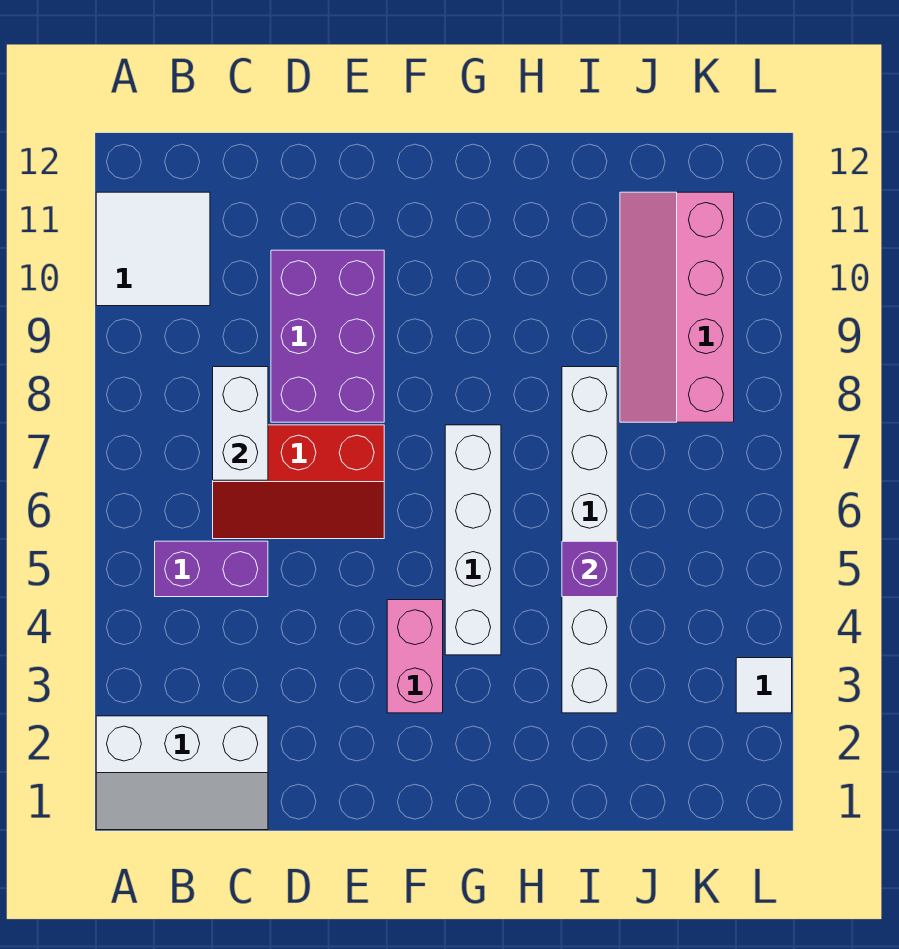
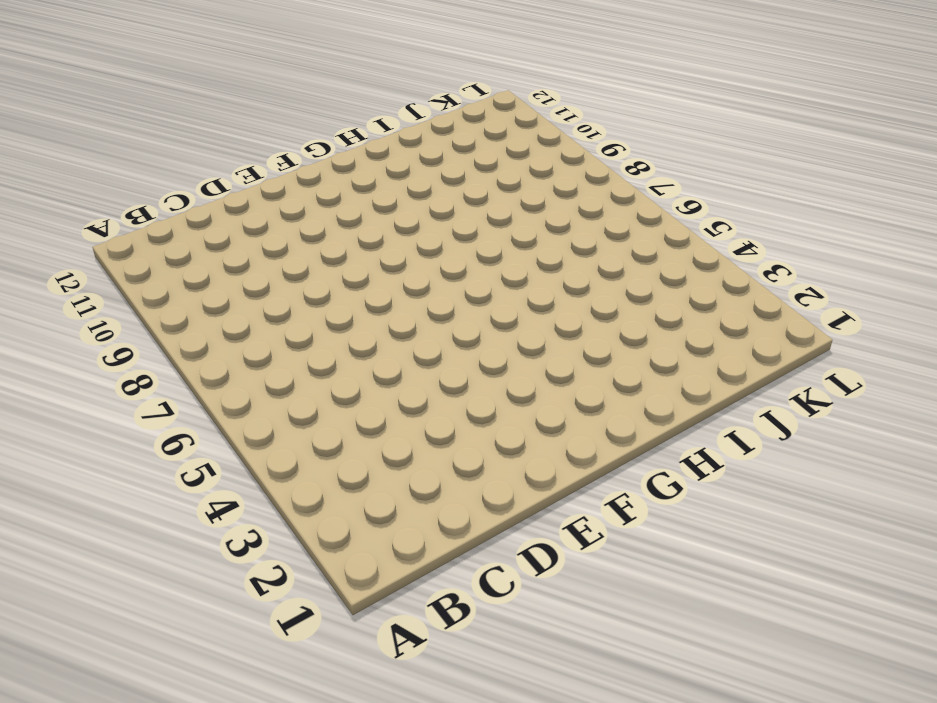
none -> white slope A1:C2 level 1 top 2
none -> white tile A10:B11 level 1
none -> purple brick B5:C5 level 1

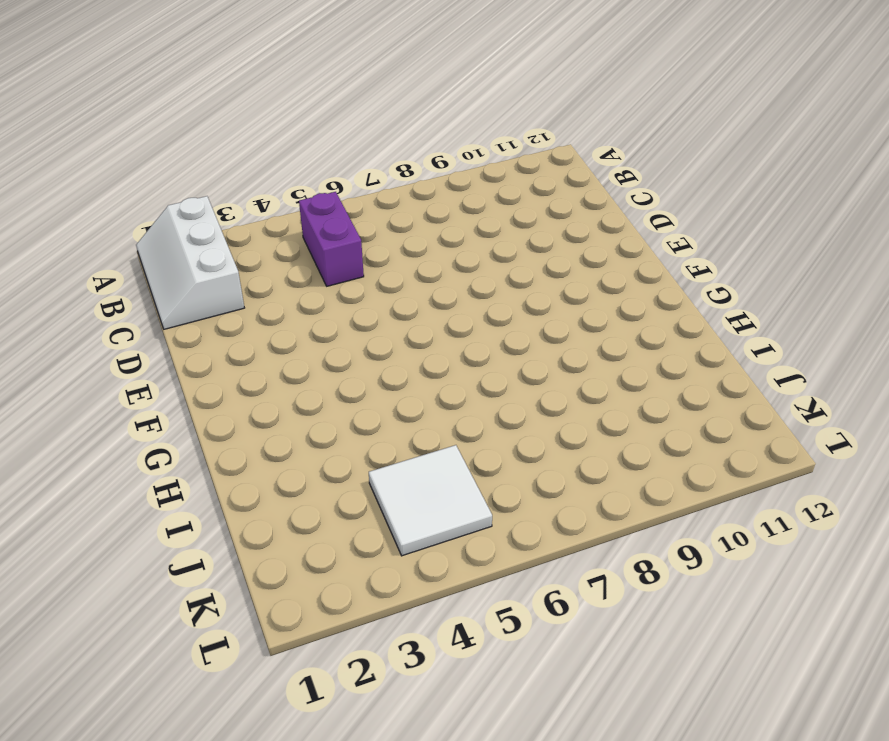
white tile J4:K5 level 1 -> white tile A10:B11 level 1
none -> red slope C6:E7 level 1 top 7
none -> purple brick D8:E10 level 1
none -> pink brick F3:F4 level 1

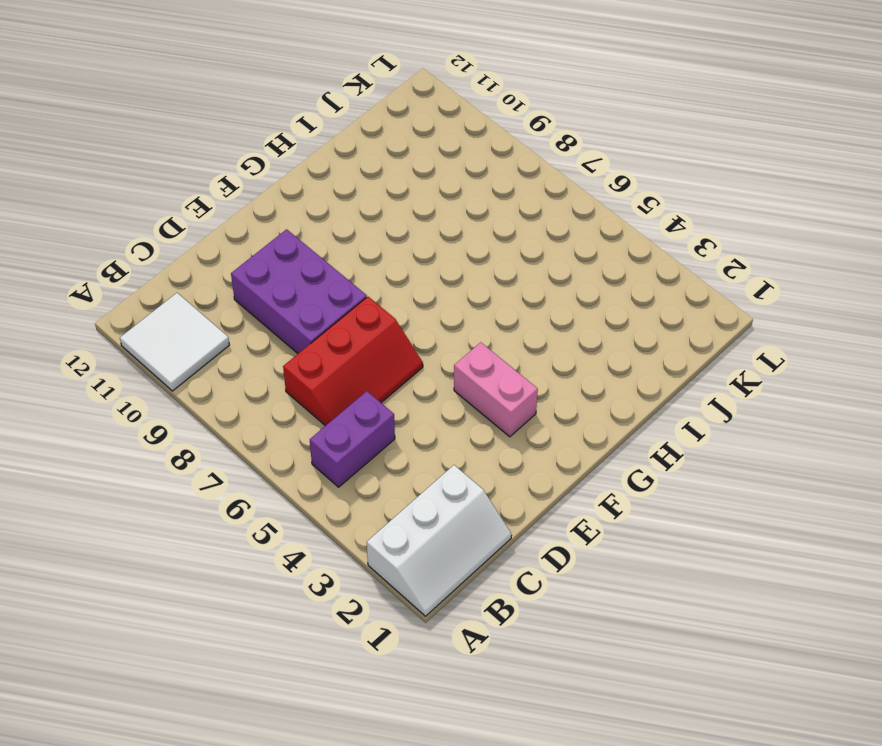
none -> white brick G4:G7 level 1
none -> white brick I3:I8 level 1
none -> pink slope J8:K11 level 1 top K

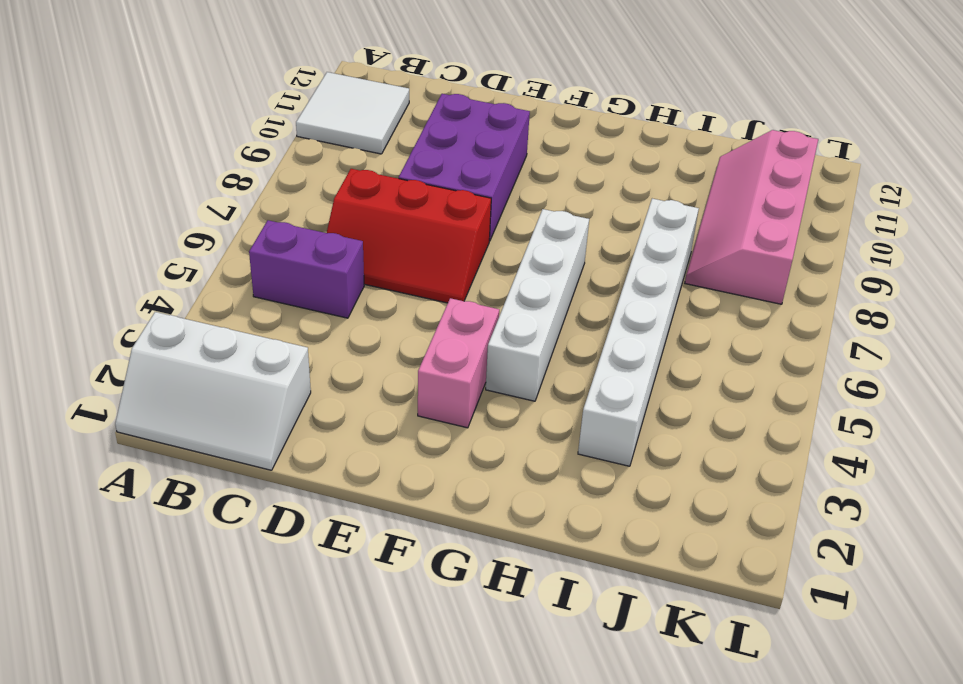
none -> white tile L3 level 1
none -> white brick C7:C8 level 2
none -> purple brick I5 level 2

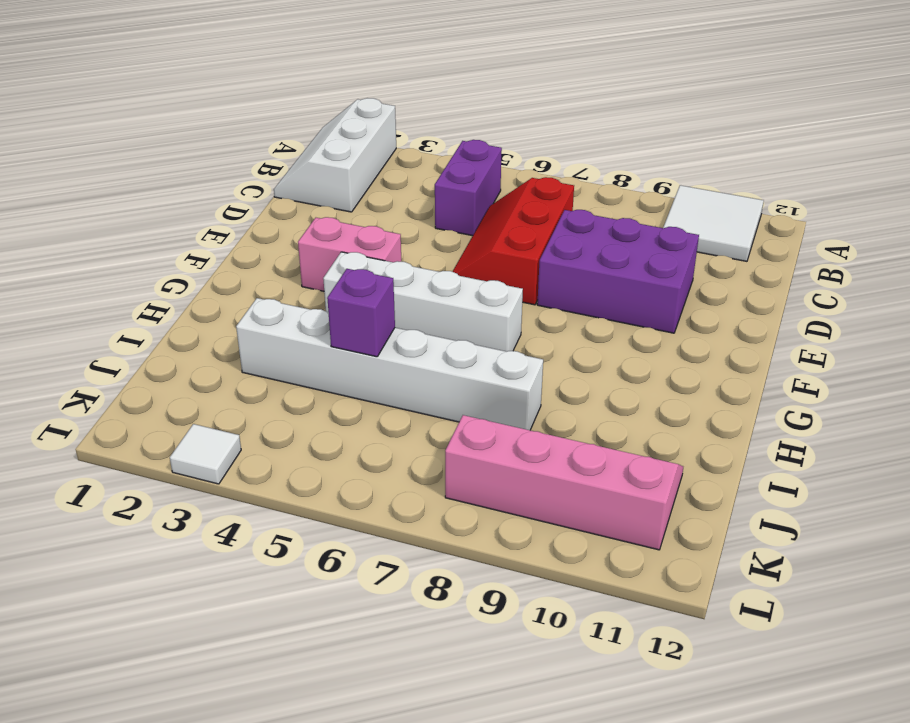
none -> white brick C7:C8 level 2

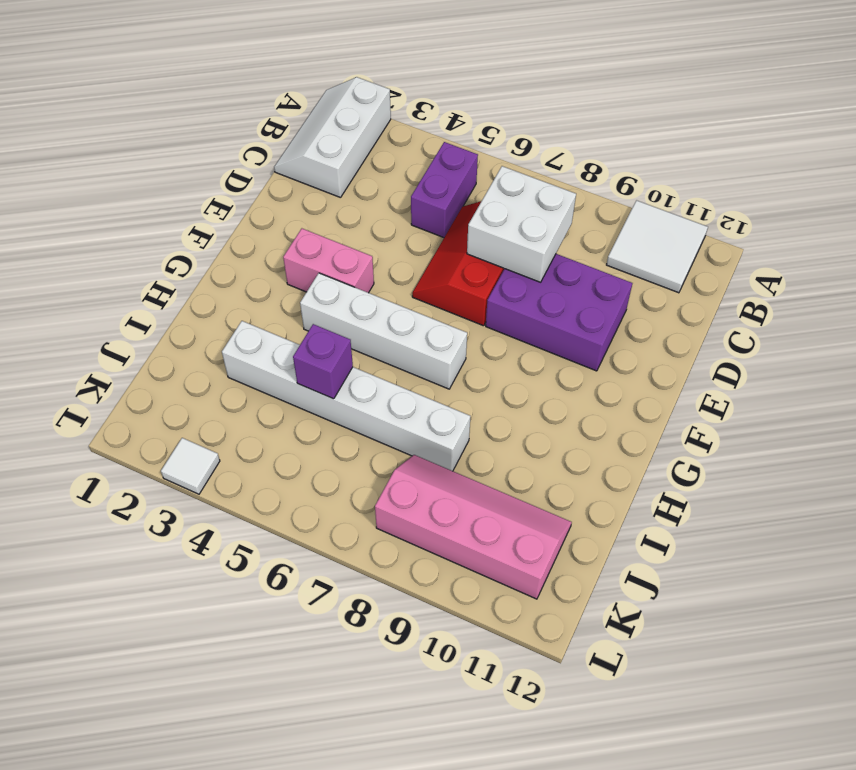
white brick C7:D8 level 2 -> white brick C7:C8 level 2

